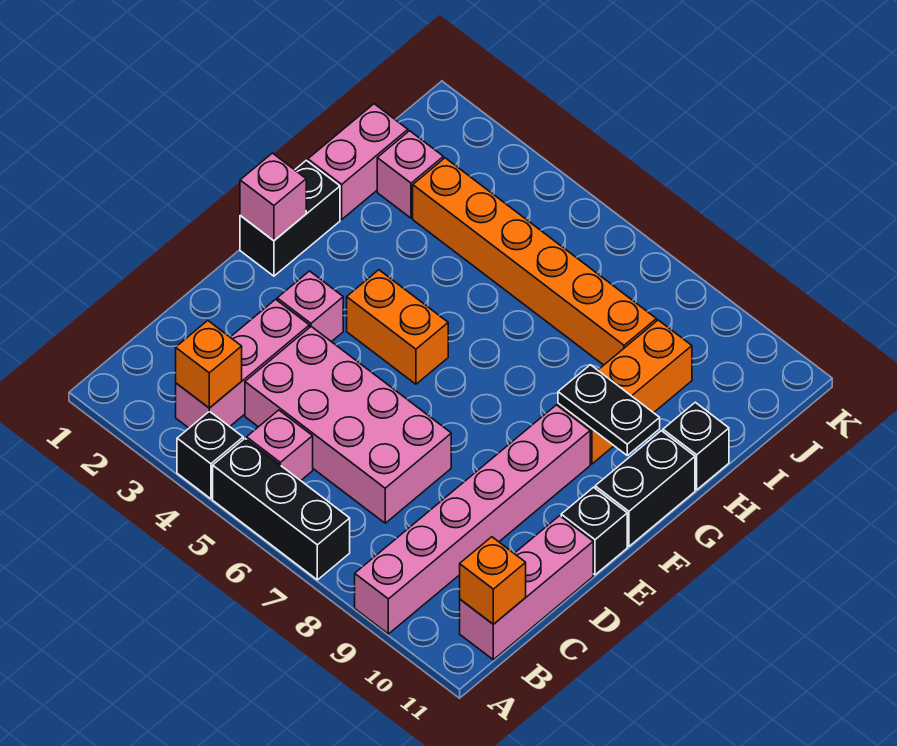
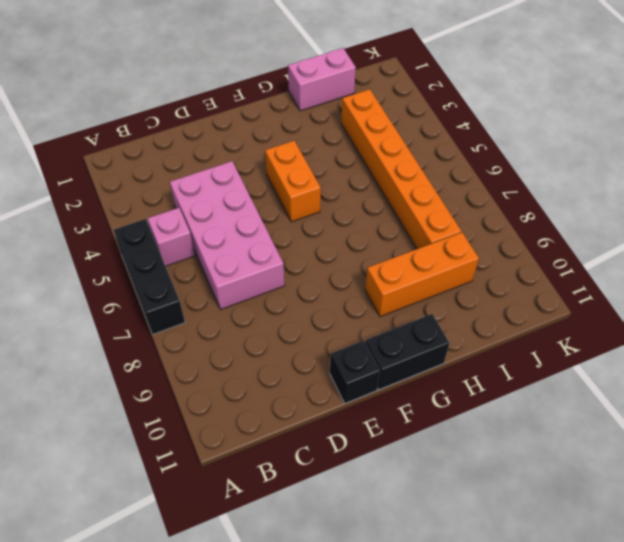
none -> black brick A4 level 1
none -> pink brick A9:F9 level 1
none -> pink brick B3:D3 level 1

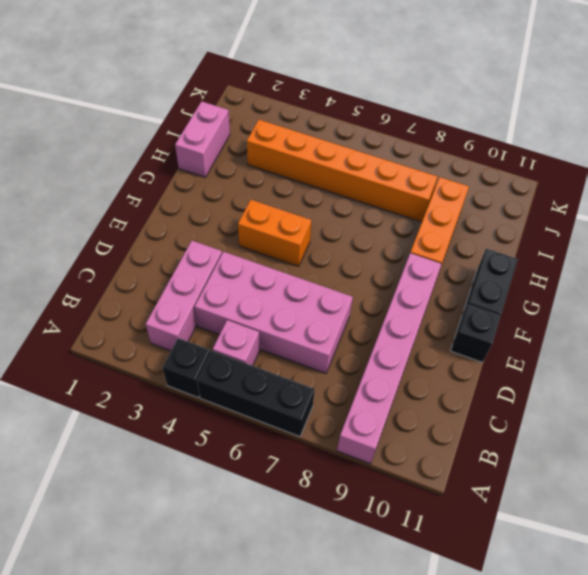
none -> pink brick B11:D11 level 1
none -> pink brick E3 level 1
none -> black brick F1:G1 level 1

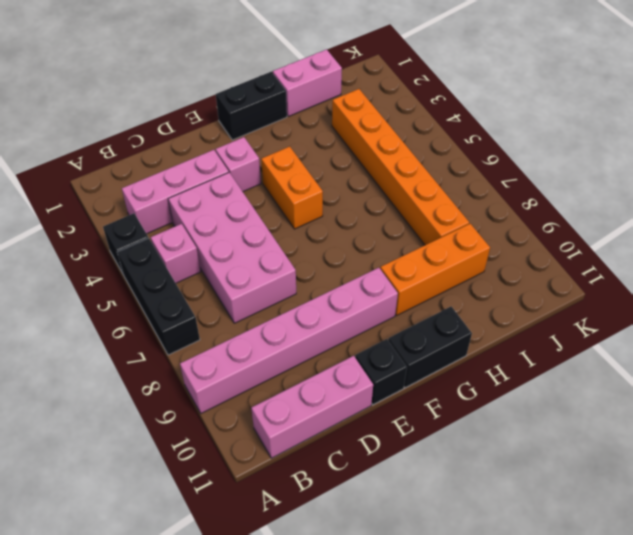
none -> black brick H11 level 1
none -> pink brick I2 level 1
none -> orange brick B3 level 2

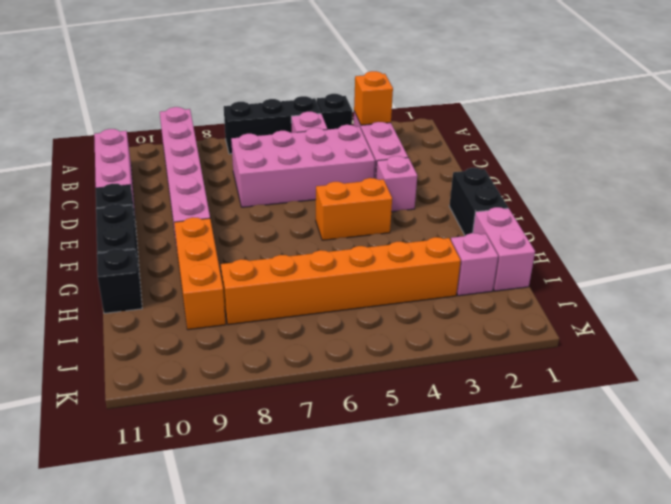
none -> orange brick B11 level 2
none -> pink brick F1 level 2
none -> black plate G9:G10 level 2

